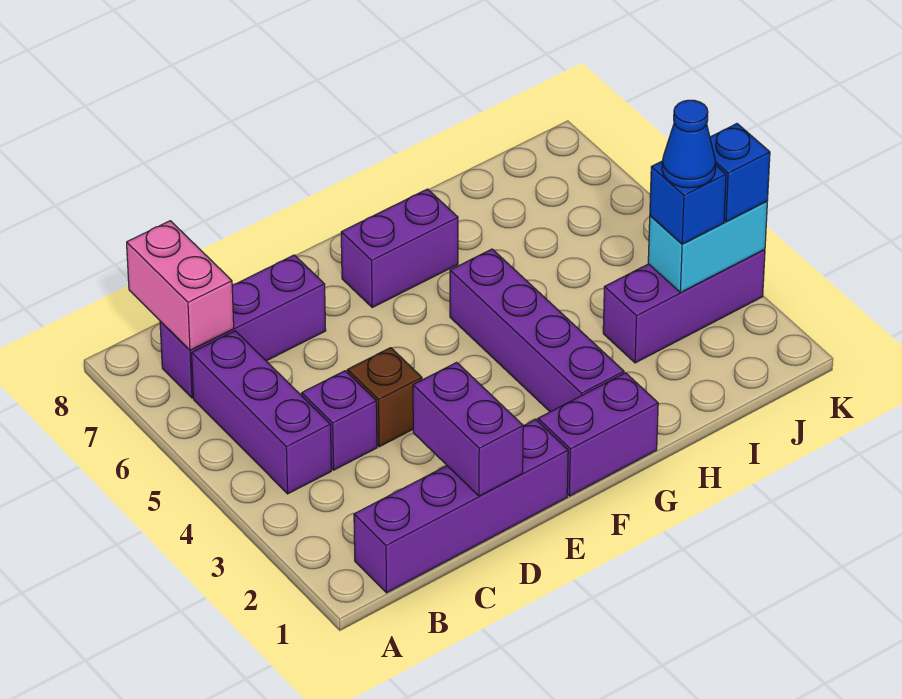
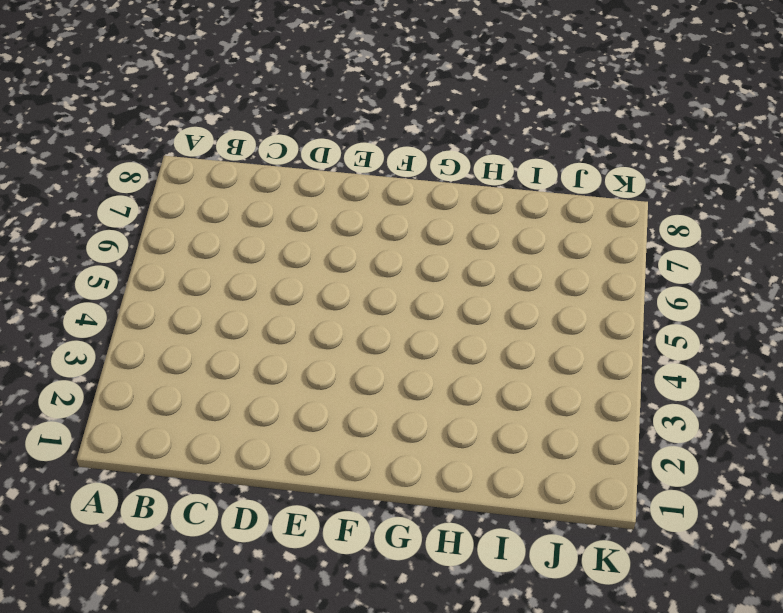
none -> purple brick B1:E1 level 1
none -> purple brick B4:B6 level 1
none -> purple brick B7:D7 level 1

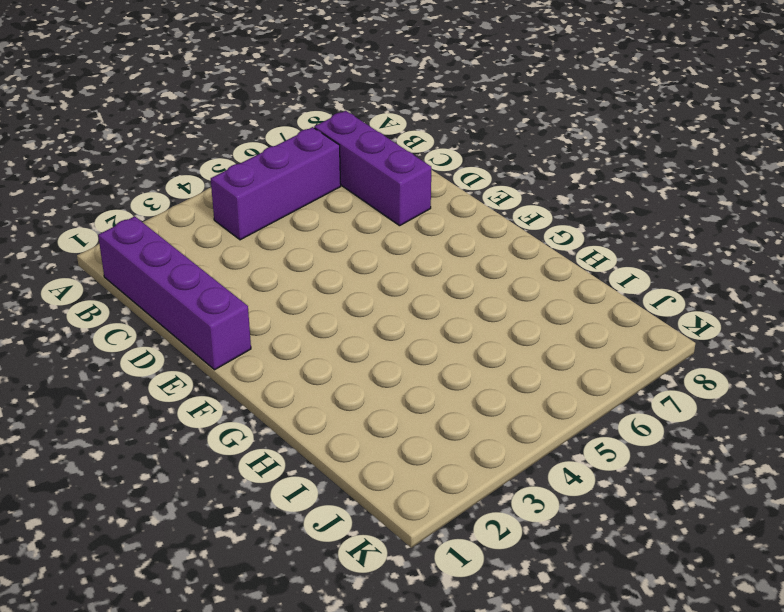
none -> purple brick C4 level 1
none -> brown brick D4 level 1
none -> purple brick F1:G1 level 1

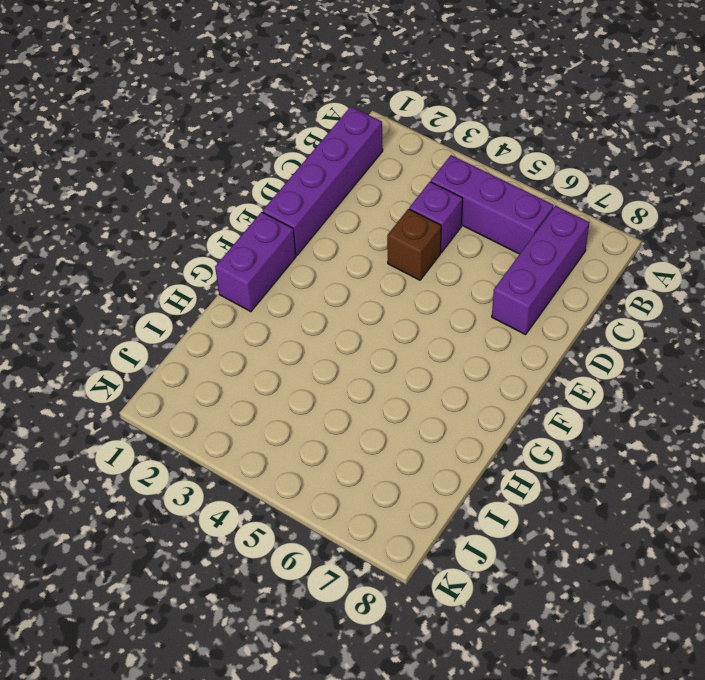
none -> purple brick F7:G7 level 1
none -> purple brick G2:G5 level 1
none -> purple brick I3:K3 level 1

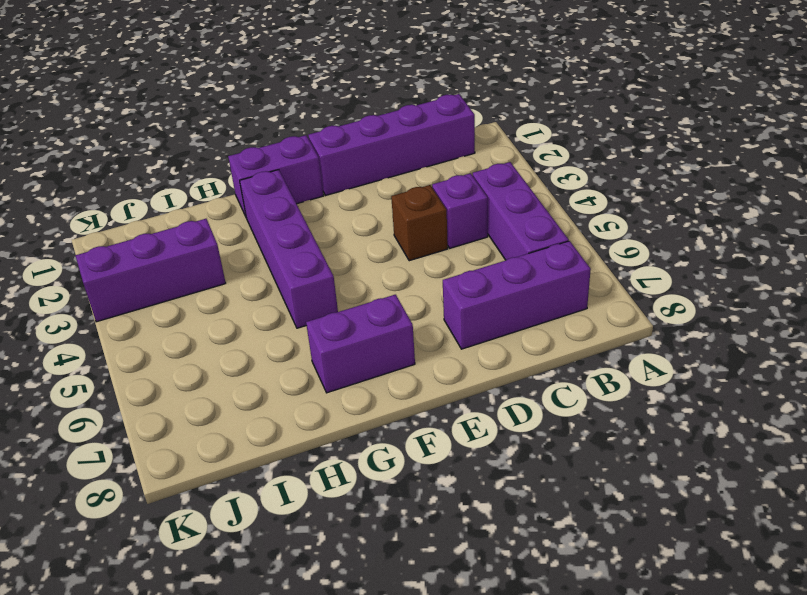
none -> pink brick B7:B8 level 2
none -> purple brick D1:D2 level 2
none -> cyan brick J3:K3 level 2

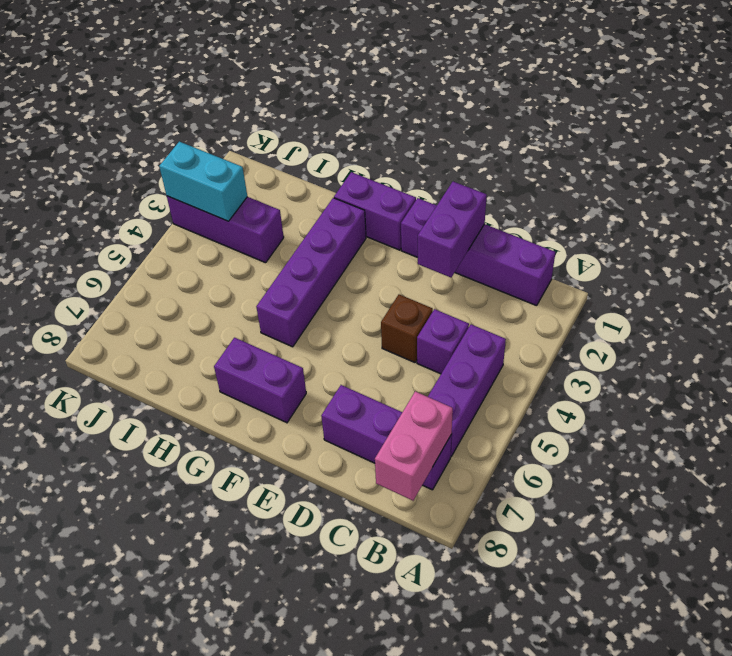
none -> blue brick J3 level 3
none -> blue brick K3 level 3
none -> blue cone J3 level 4

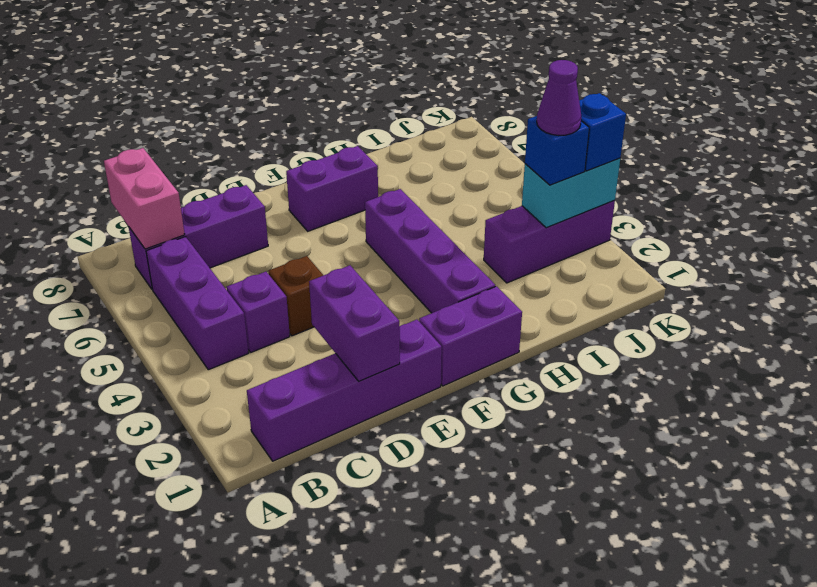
purple cone J3 level 4 -> blue cone J3 level 4

